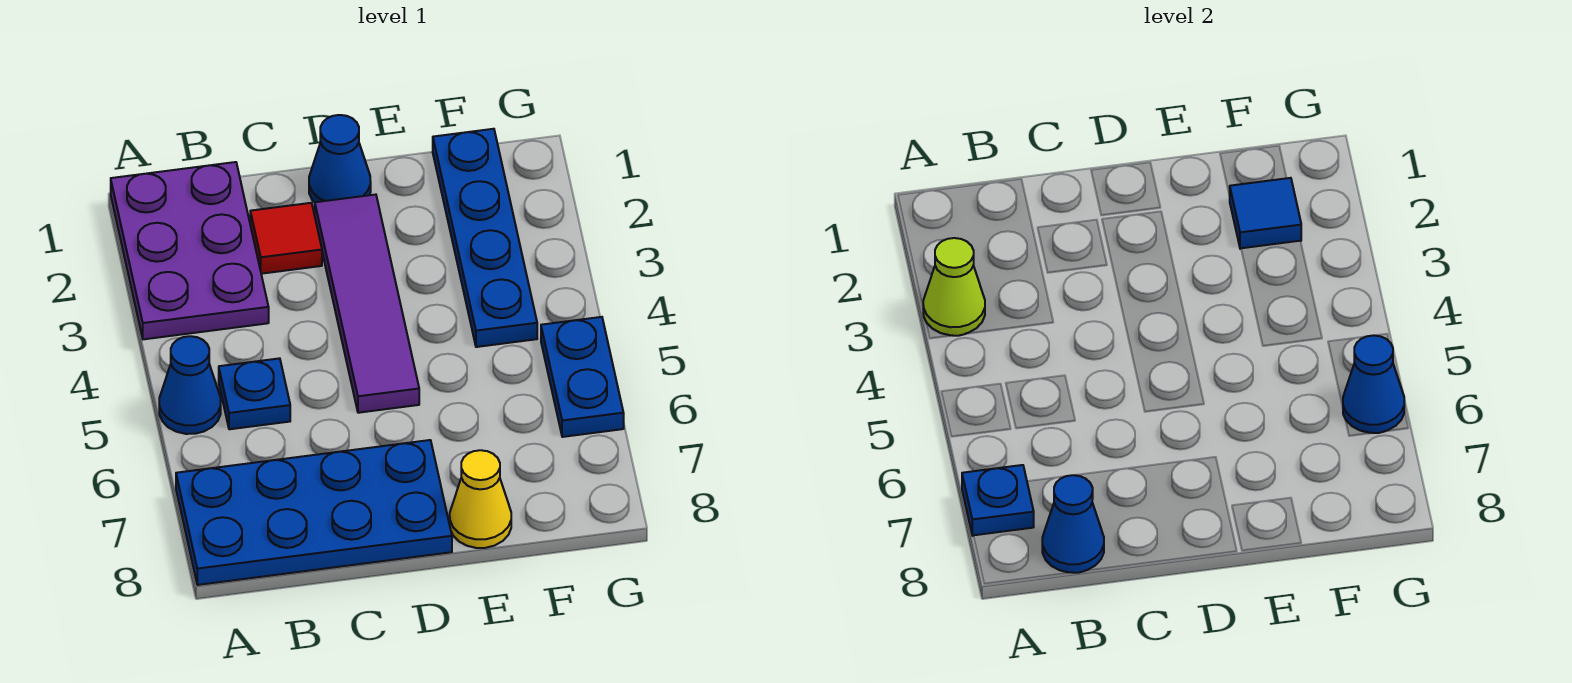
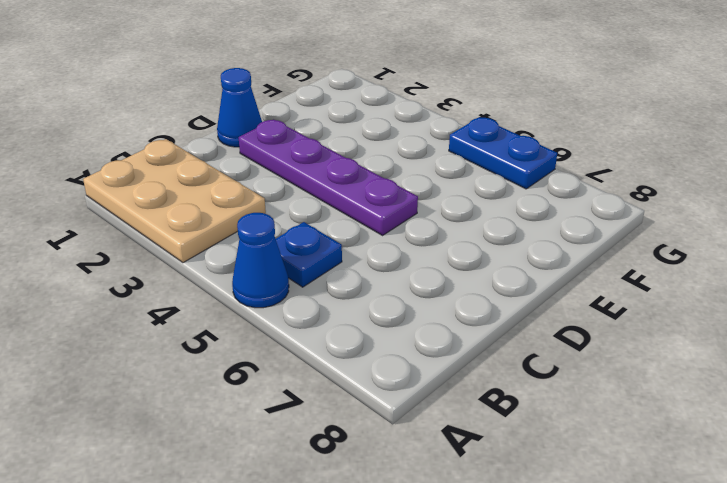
tan plate A1:B3 level 1 -> purple plate A1:B3 level 1
purple plate D2:D5 level 1 -> purple tile D2:D5 level 1
none -> blue plate A7:D8 level 1
none -> red tile C2 level 1
none -> yellow cone E8 level 1

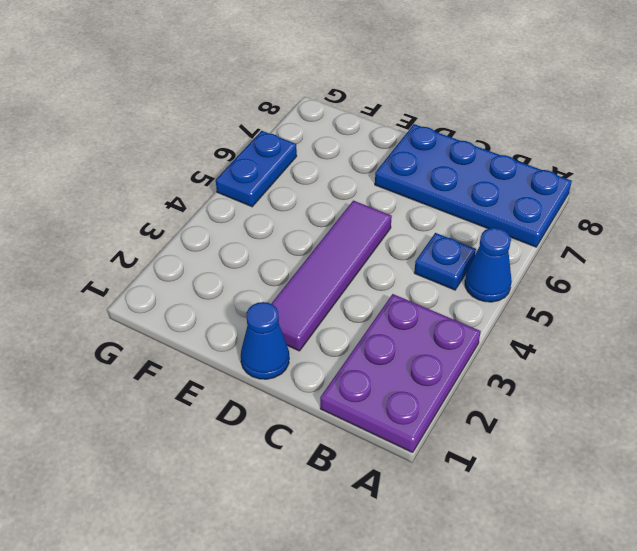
none -> red tile C2 level 1
none -> yellow cone E8 level 1
none -> blue plate F1:F4 level 1

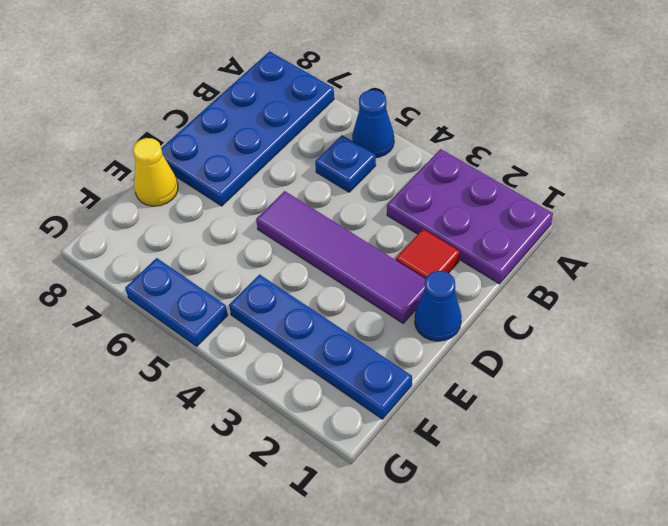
none -> lime cone A3 level 2
none -> blue plate A7 level 2
none -> blue cone B8 level 2

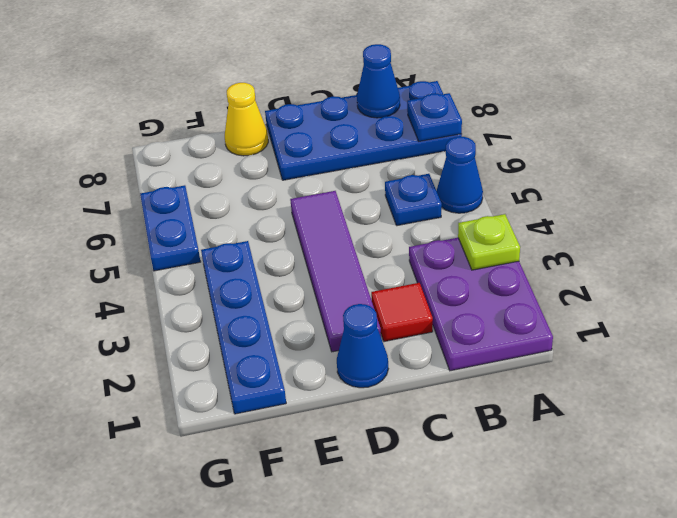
lime plate A3 level 2 -> lime cone A3 level 2
none -> blue tile F2 level 2
none -> blue cone G6 level 2

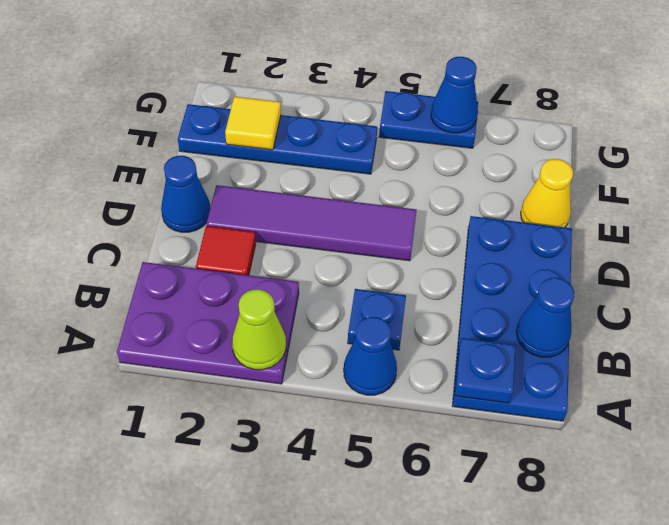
yellow tile F2 level 2 -> blue tile F2 level 2

